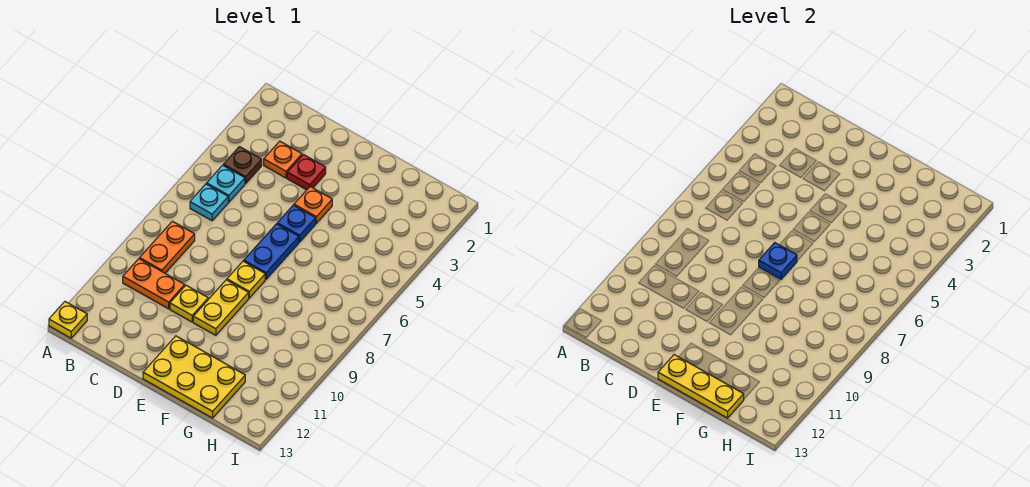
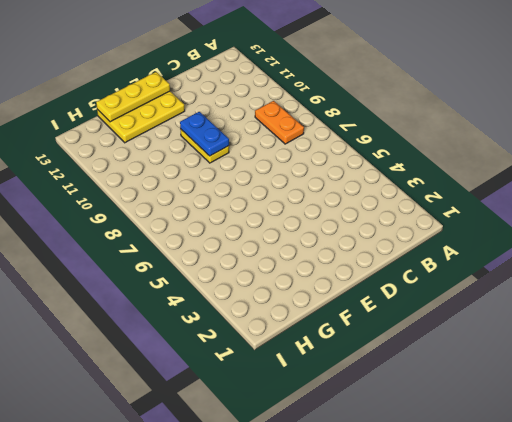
blue plate E9:E10 level 2 -> blue plate E6:E7 level 1
none -> yellow plate A13 level 1
none -> brown plate B4 level 1
none -> cyan plate B5 level 1

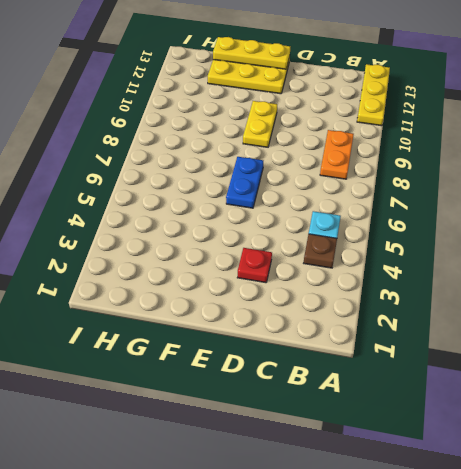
yellow plate A11:A13 level 1 -> yellow plate A13 level 1
none -> cyan plate B6 level 1
none -> orange plate B10:C10 level 1
none -> orange plate C3 level 1

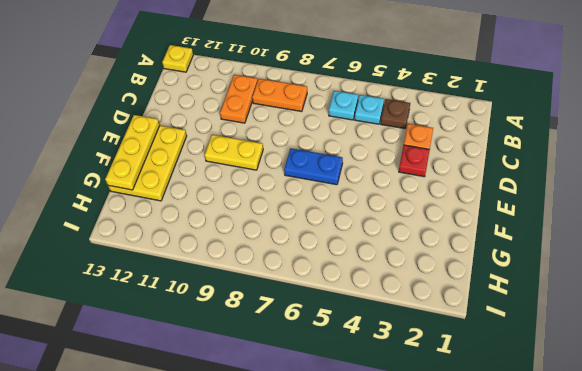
none -> yellow plate D10 level 1
none -> orange plate E4 level 1
none -> blue plate E5 level 1

